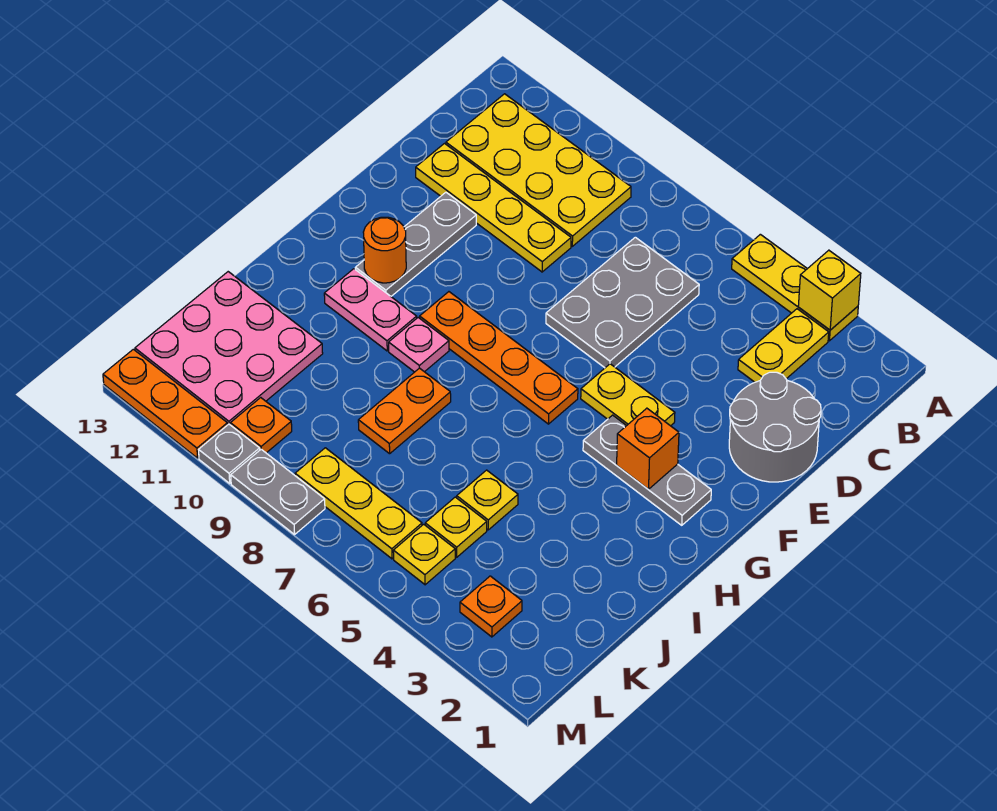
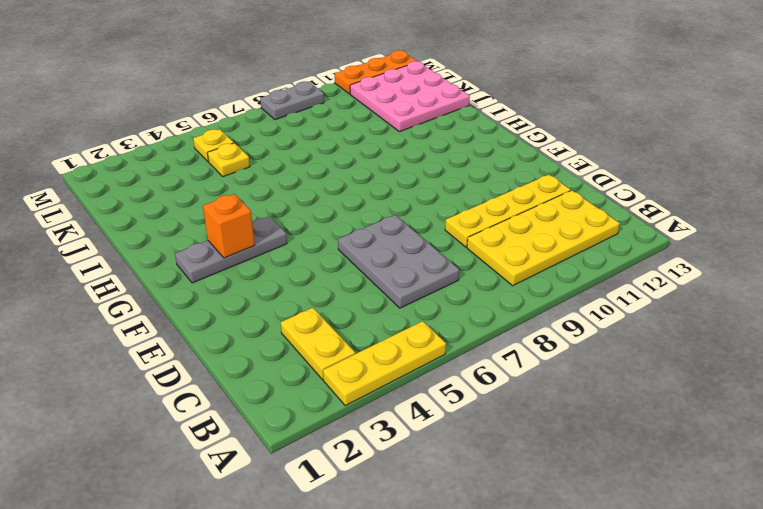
none -> grey round brick D1:E2 level 1
none -> grey plate E11:G11 level 1
none -> yellow plate F4:F5 level 1

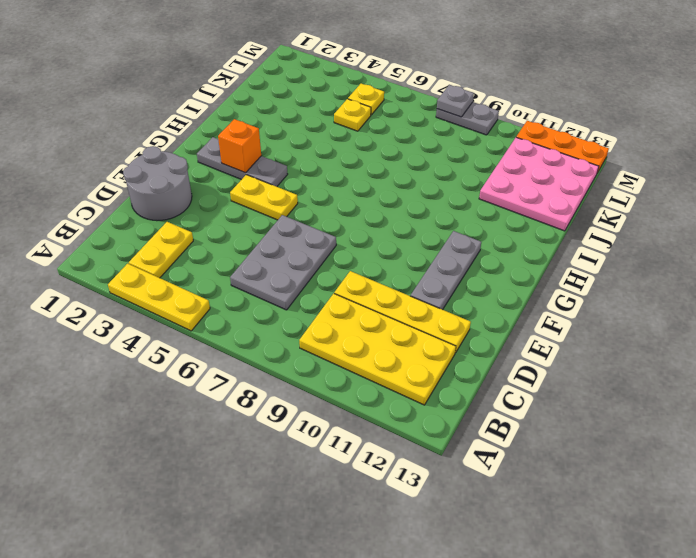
grey plate M8 level 2 -> grey plate M10 level 1
none -> orange plate G6:G9 level 1
none -> pink plate H9 level 1
none -> pink plate H10:H11 level 1

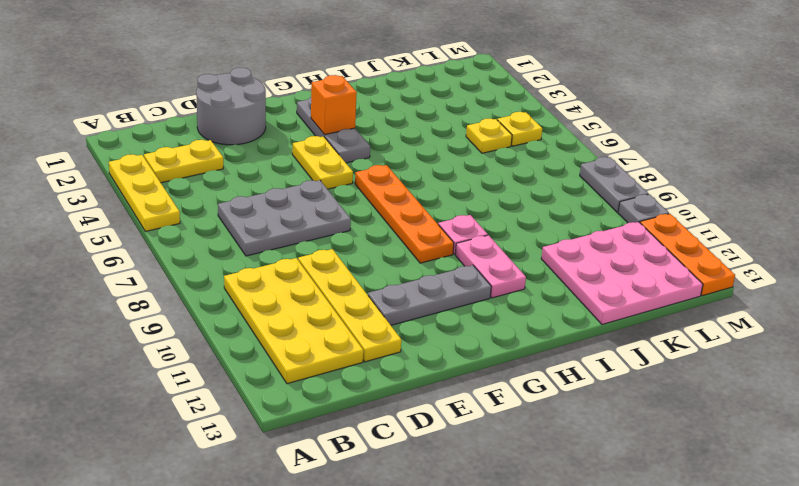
none -> orange plate I8:J8 level 1
none -> yellow plate J5 level 1
none -> orange plate L3 level 1

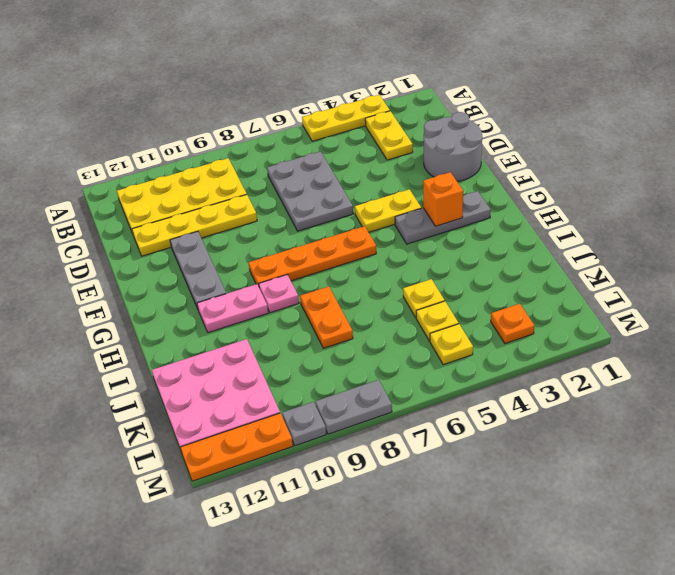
none -> yellow plate L6:L8 level 1
none -> orange plate L10 level 1
none -> yellow brick A3 level 2

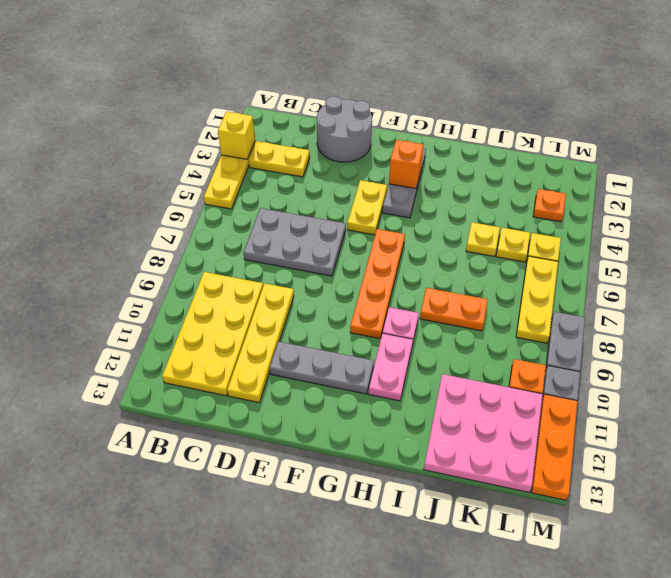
none -> orange round brick G11 level 2

